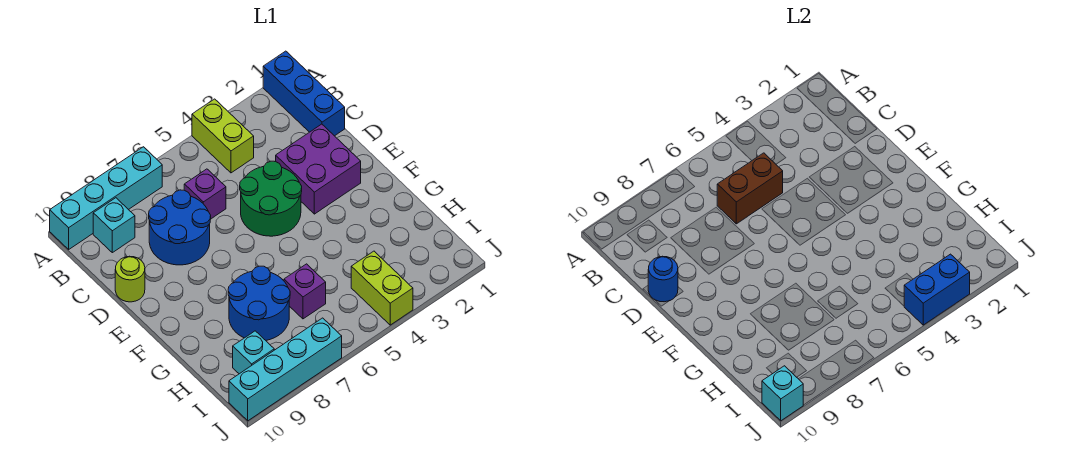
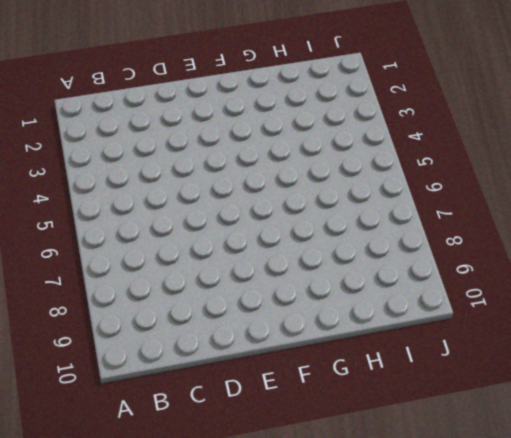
none -> blue brick A1:C1 level 1
none -> lime brick A4:B4 level 1
none -> cyan brick A7:A10 level 1

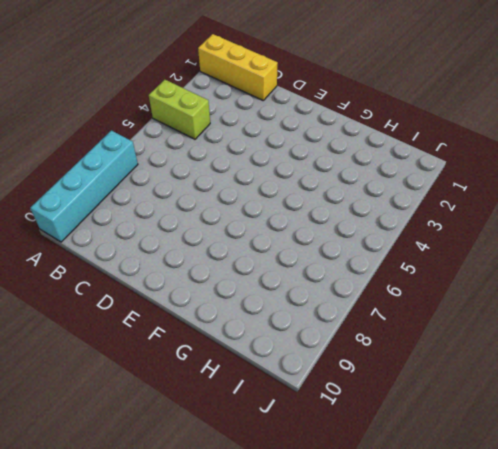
yellow brick A1:C1 level 1 -> blue brick A1:C1 level 1
none -> cyan brick B9 level 1
none -> purple brick C6 level 1
none -> blue round brick C7:D8 level 1

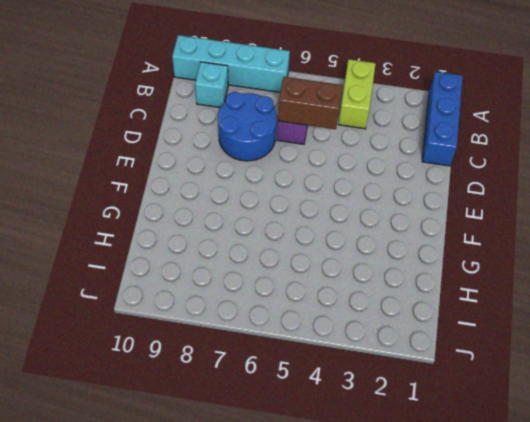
none -> purple brick D2:E3 level 1
none -> green round brick D4:E5 level 1
none -> lime round brick D10 level 1

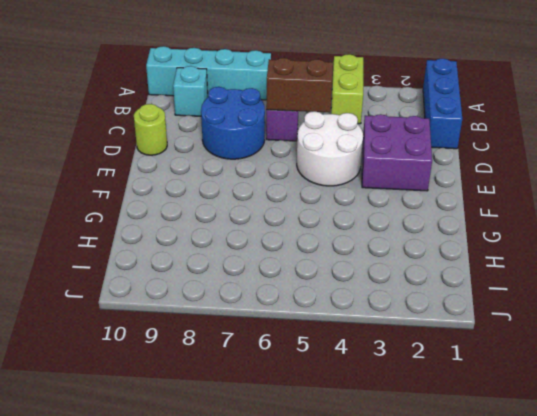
white round brick D4:E5 level 1 -> green round brick D4:E5 level 1
none -> blue round brick G7:H8 level 1
none -> purple brick H6 level 1
none -> lime brick I4:J4 level 1

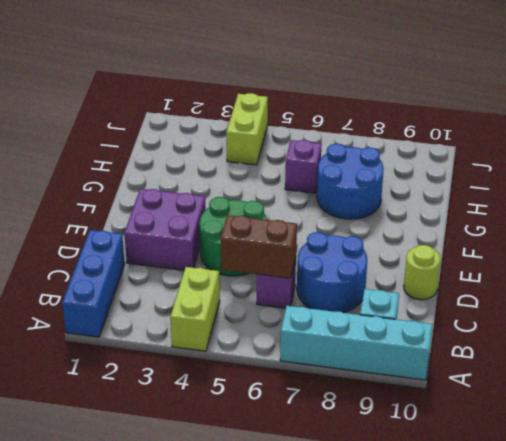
none -> cyan brick I9 level 1
none -> cyan brick J7:J10 level 1
none -> blue round brick D10 level 2

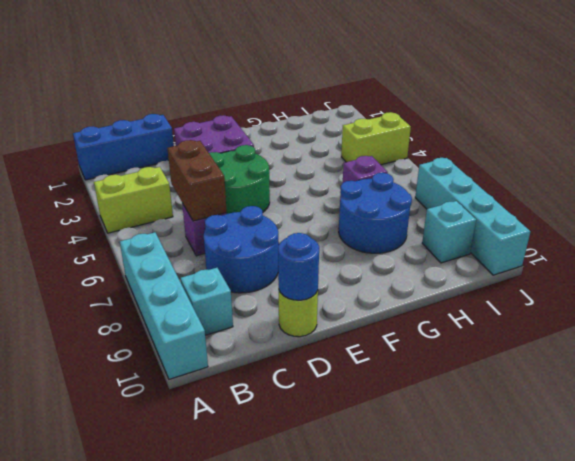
none -> blue brick J3:J4 level 2
none -> cyan brick J10 level 2

